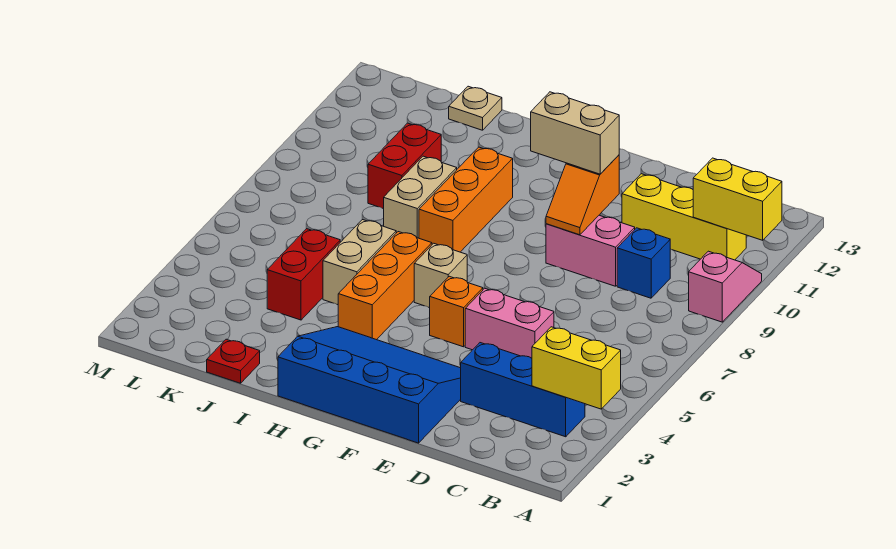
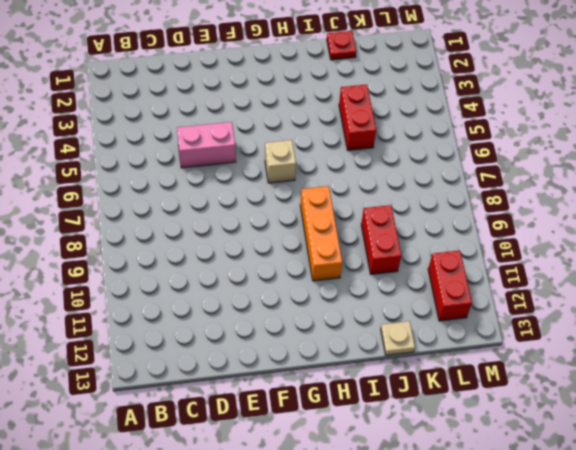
red brick L11:L12 level 1 -> none
none -> pink slope A9:A10 level 1 top 9
none -> blue brick B3:D3 level 1
none -> yellow brick B11:D11 level 1

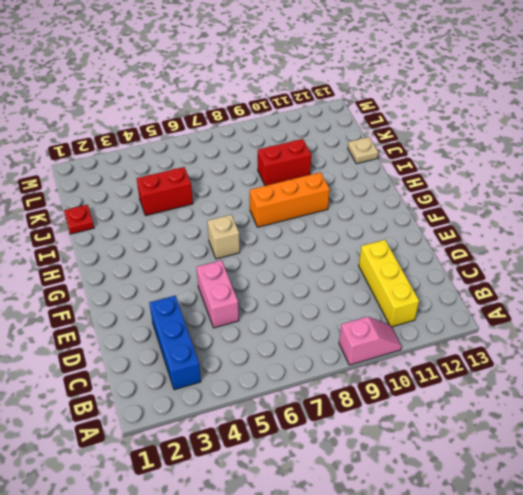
none -> blue brick C9 level 1
none -> pink brick D9:E9 level 1
none -> blue slope E1:H3 level 1 top 1

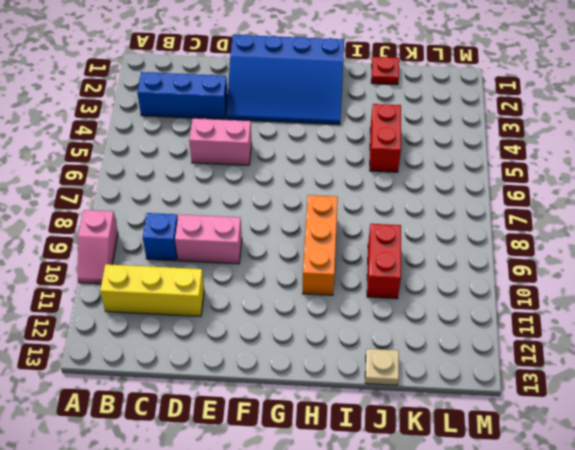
none -> orange brick F5 level 1
none -> tan brick G6 level 1
none -> orange brick H4:H6 level 1

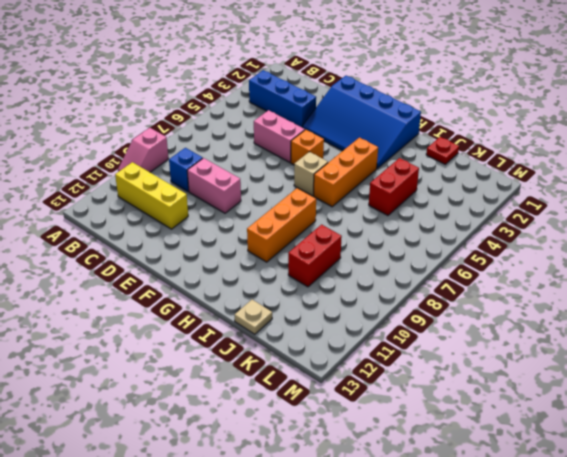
none -> tan brick I5:I6 level 1
none -> tan brick I8:I9 level 1
none -> yellow brick A3:B3 level 2

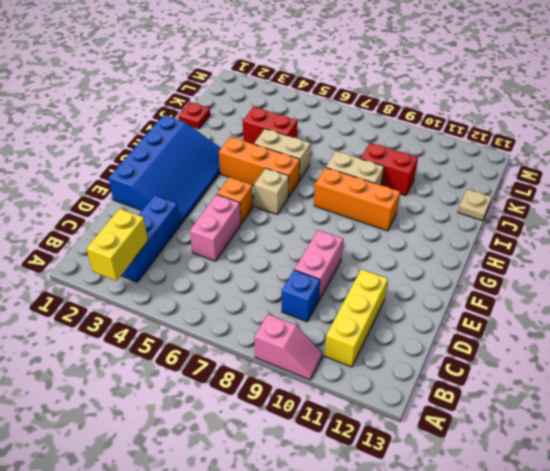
none -> yellow brick A11:B11 level 2
none -> orange slope E9:E10 level 2 top 10
none -> tan brick E10:F10 level 3

